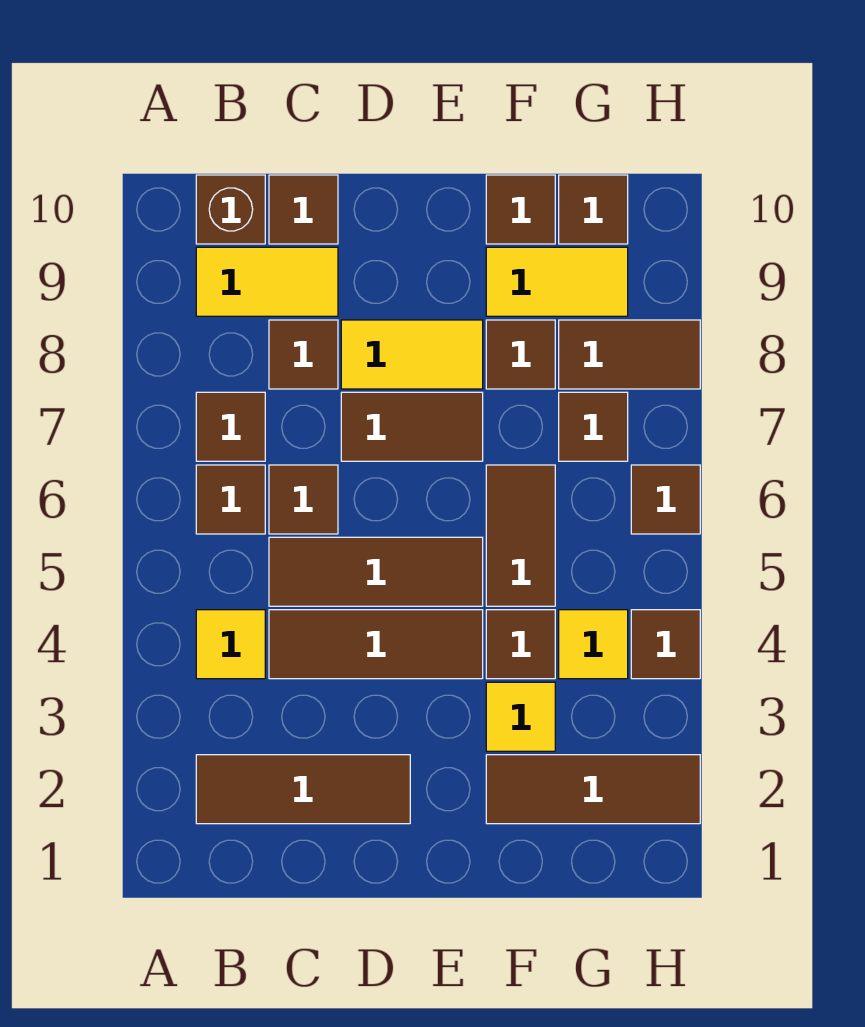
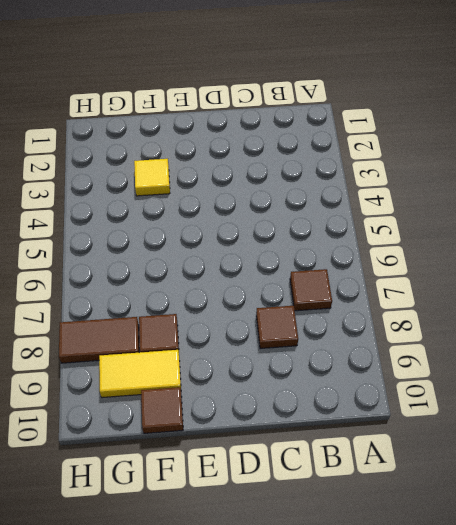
none -> brown tile B2:D2 level 1
none -> yellow tile B4 level 1
none -> brown tile B6 level 1

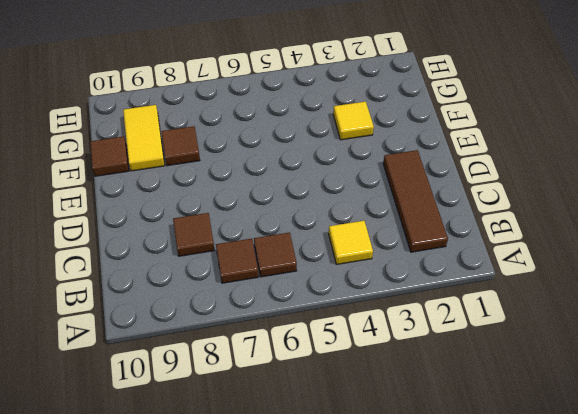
none -> yellow tile B9:C9 level 1
none -> brown brick B10 level 1
none -> brown tile C4:E4 level 1

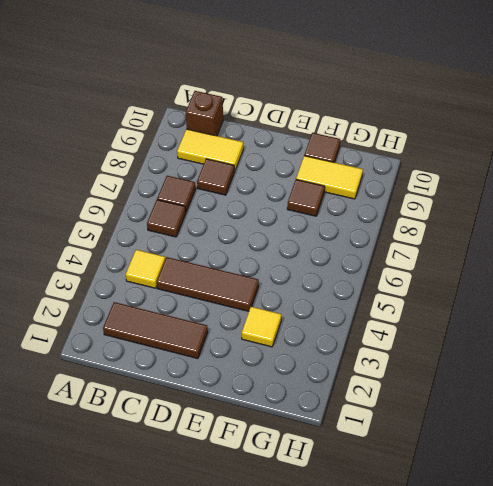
none -> brown tile C5:E5 level 1
none -> brown tile C6 level 1
none -> brown tile C10 level 1

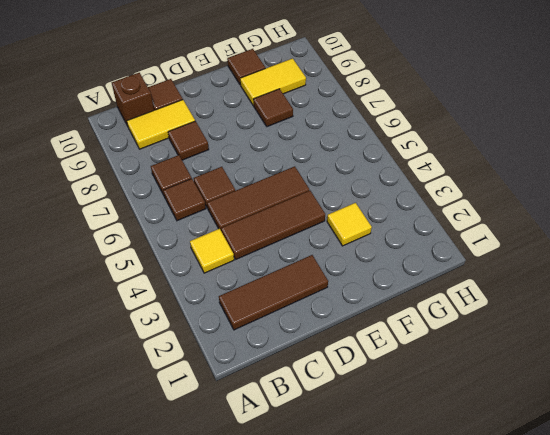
none -> brown tile D7:E7 level 1
none -> yellow tile D8:E8 level 1
none -> brown tile F2:H2 level 1

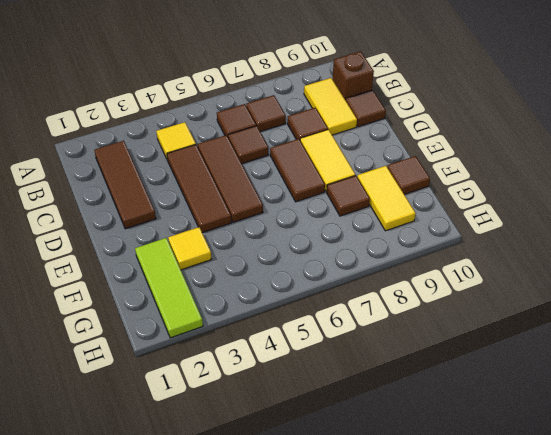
lime tile F2:H2 level 1 -> brown tile F2:H2 level 1
none -> brown tile F4 level 1
none -> brown tile F5:F6 level 1
none -> yellow tile G4 level 1

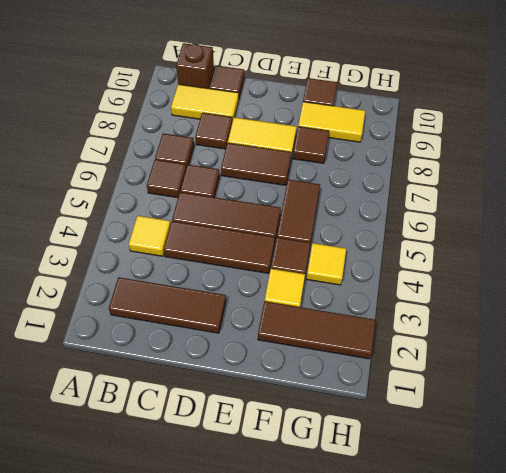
none -> brown tile G7 level 1
none -> brown tile G8:H8 level 1
none -> brown tile G10 level 1

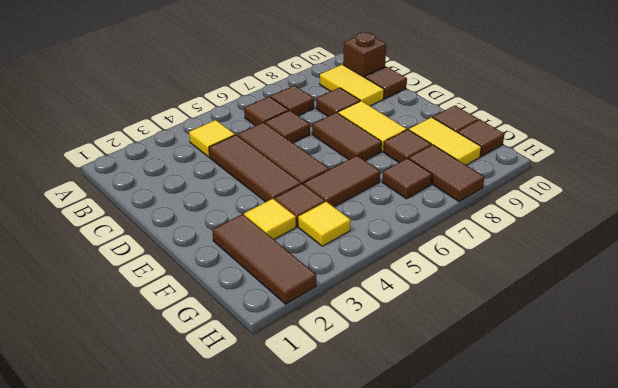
none -> brown tile B2:D2 level 1
none -> brown tile H4 level 1
none -> brown tile H6 level 1

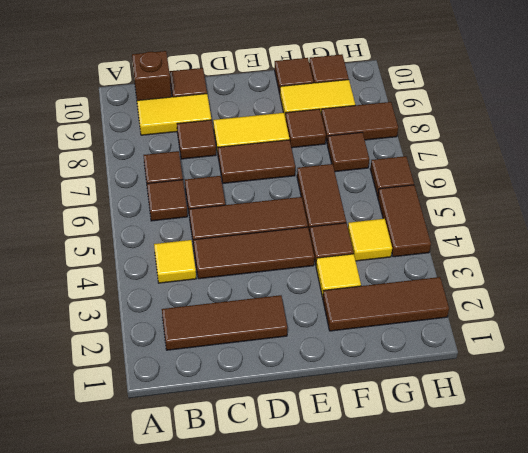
brown tile H4:H5 level 1 -> brown tile H4 level 1

